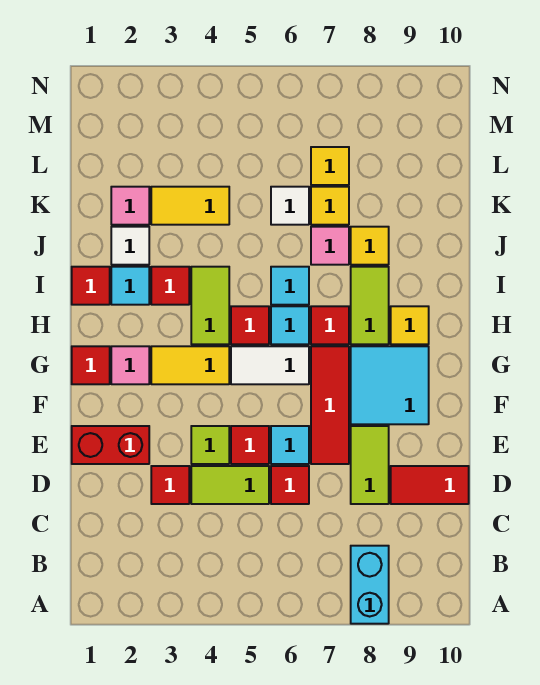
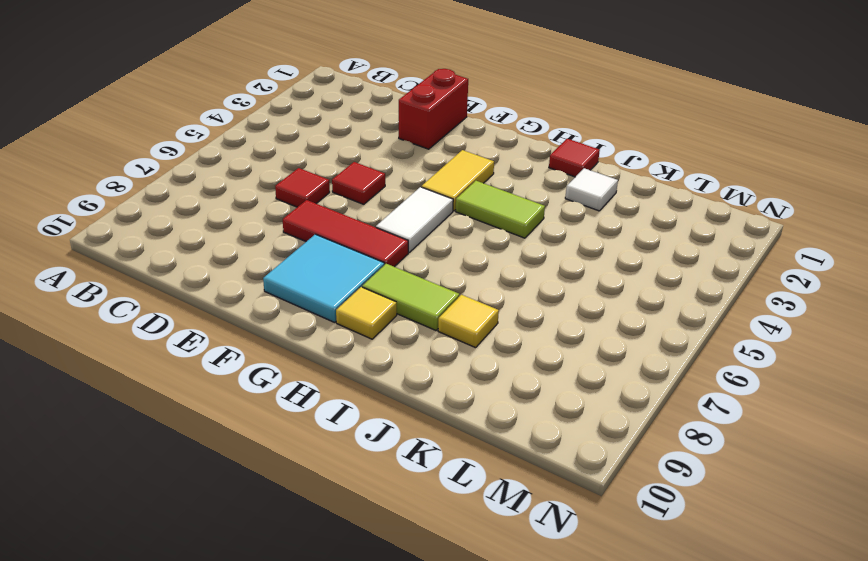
none -> cyan brick A8:B8 level 1
none -> red tile D3 level 1
none -> lime tile D4:D5 level 1
none -> lime tile D8:E8 level 1

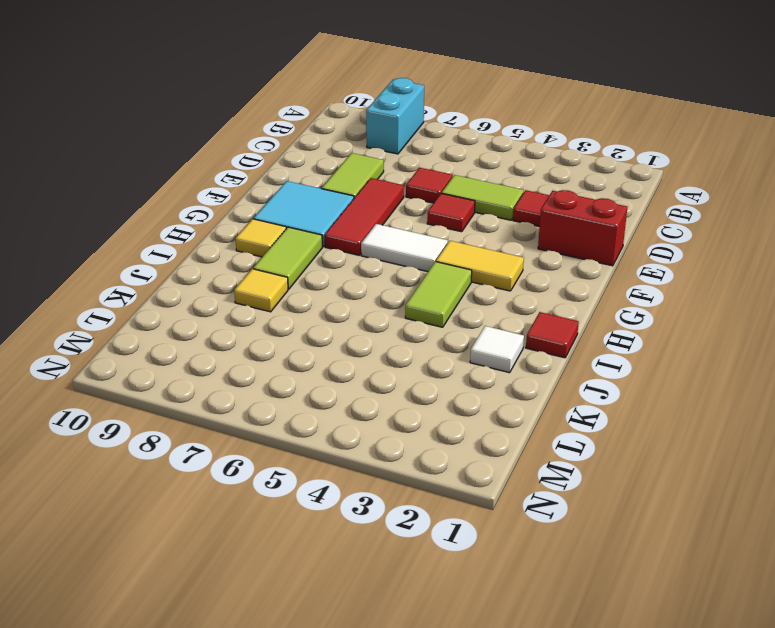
none -> red tile D9:D10 level 1
none -> lime tile E4 level 1
none -> cyan tile E6 level 1
none -> red tile G1 level 1

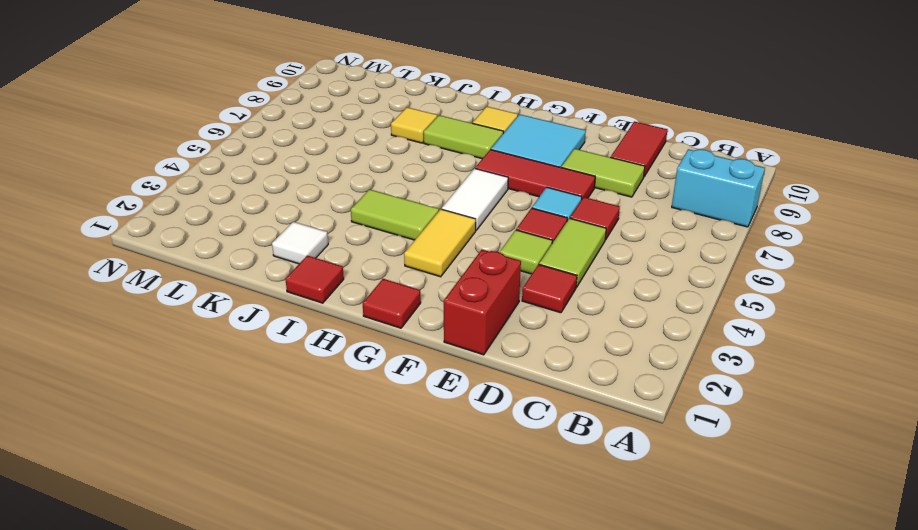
none -> pink tile G2 level 1
none -> red tile H5 level 1
none -> cyan tile H6 level 1
none -> red tile H7 level 1

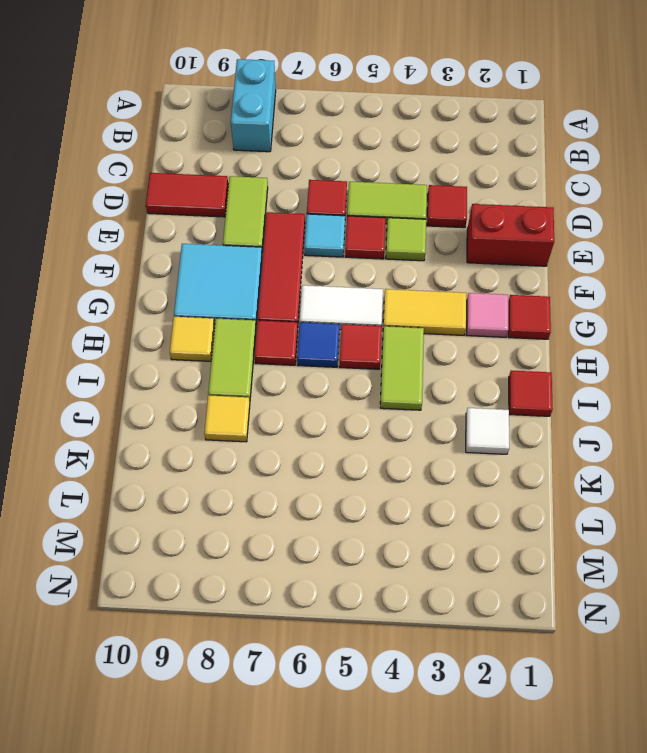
blue tile H6 level 1 -> cyan tile H6 level 1
none -> cyan tile I2 level 1
none -> red tile I3 level 1
none -> cyan tile I6 level 1
none -> pink tile J7 level 1

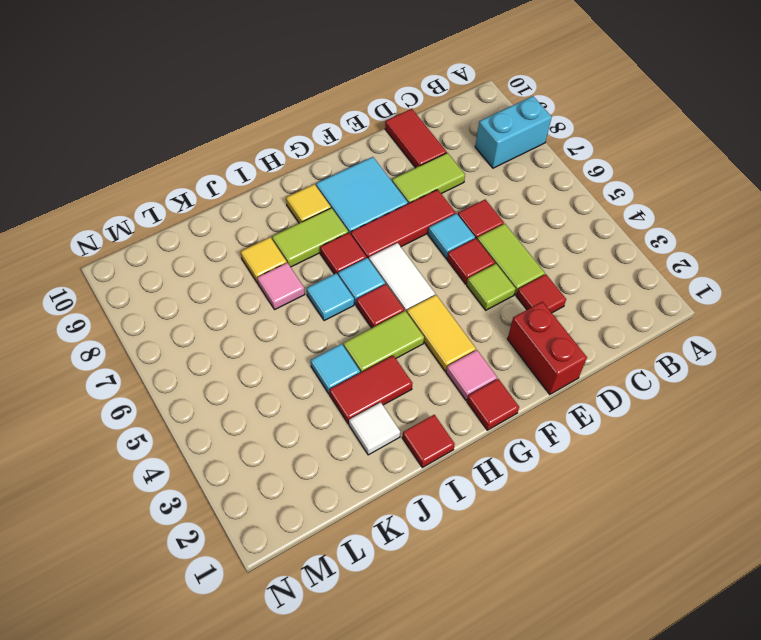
red tile I3:J3 level 1 -> red tile I3 level 1
cyan tile J4 level 1 -> cyan tile I2 level 1
none -> pink tile K2 level 1
none -> yellow tile K3:K4 level 1
none -> white tile K6 level 1
none -> yellow tile K7 level 1

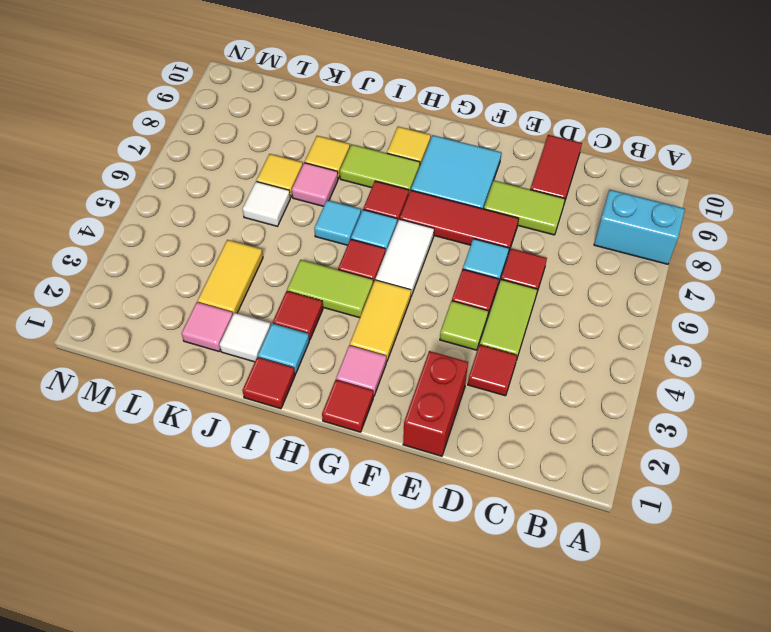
none -> yellow tile L7 level 1

